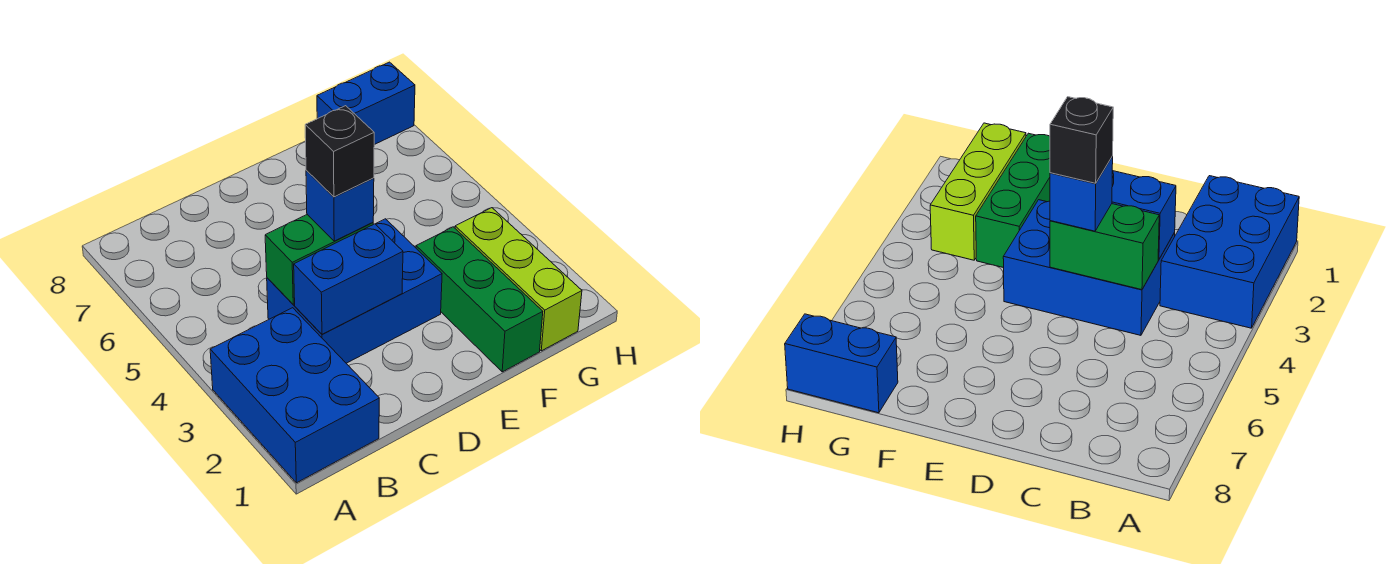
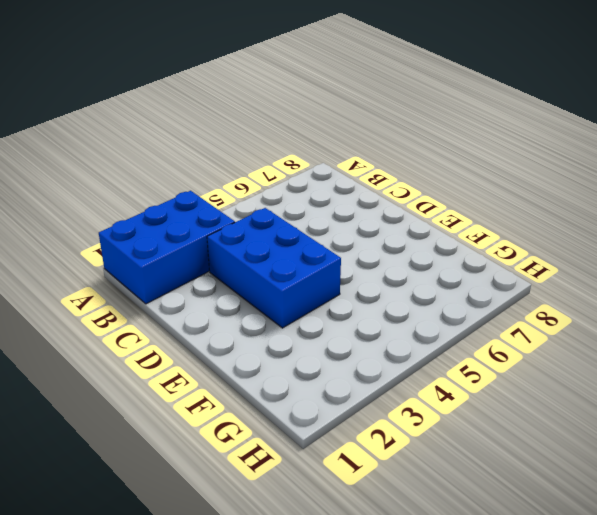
none -> green brick F1:F3 level 1
none -> lime brick G1:G3 level 1

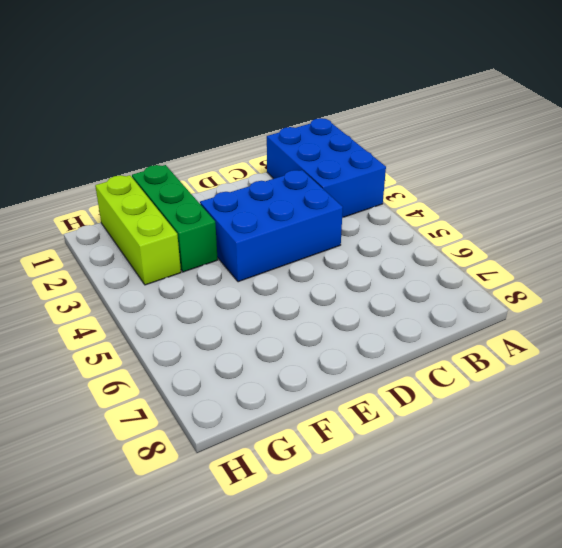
none -> blue brick G8:H8 level 1
none -> blue brick C3:D3 level 2

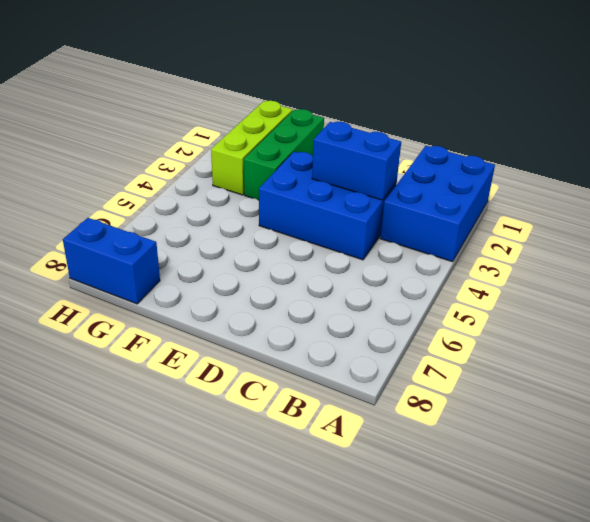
none -> green brick C4:D4 level 2
none -> blue brick D4 level 3

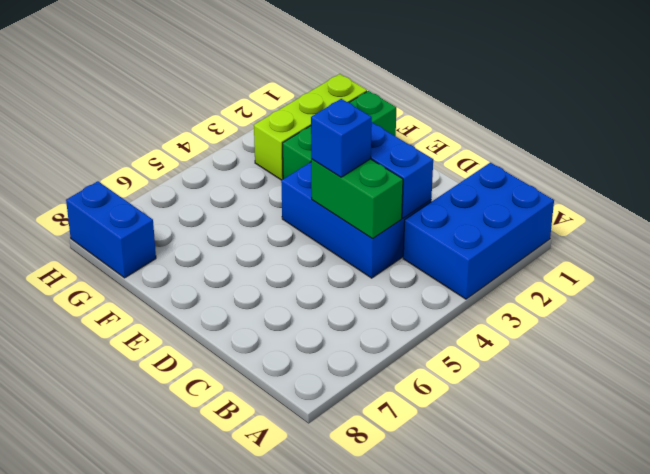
none -> black brick D4 level 4

